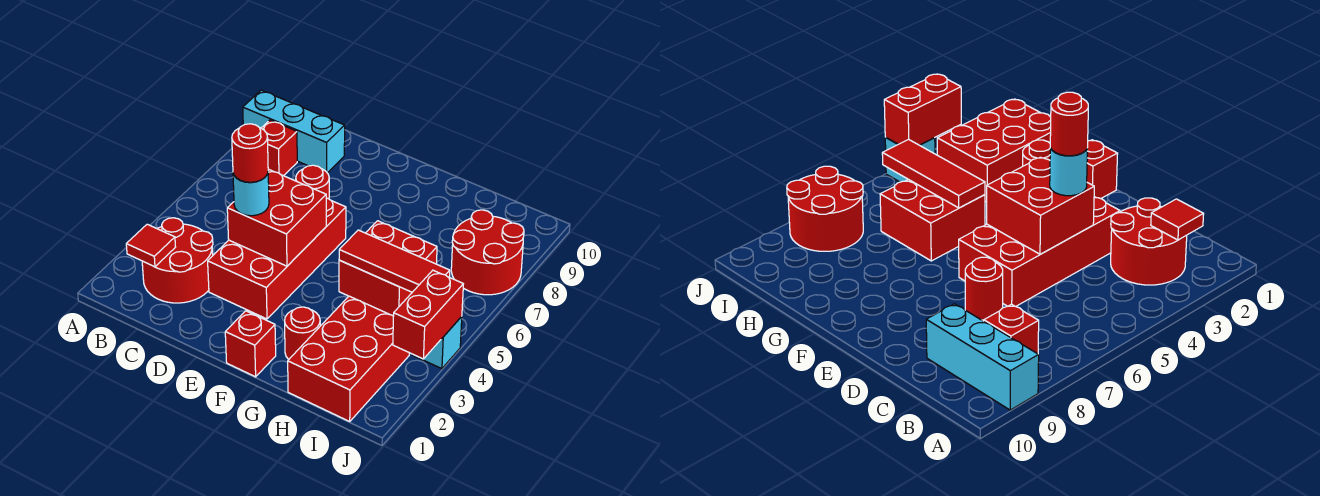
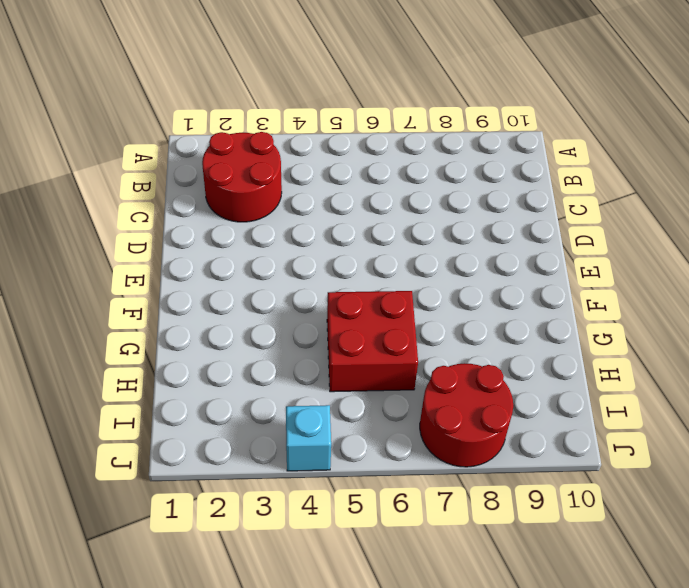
none -> cyan brick A9:C9 level 1
none -> red brick B8 level 1
none -> red brick D3:E6 level 1

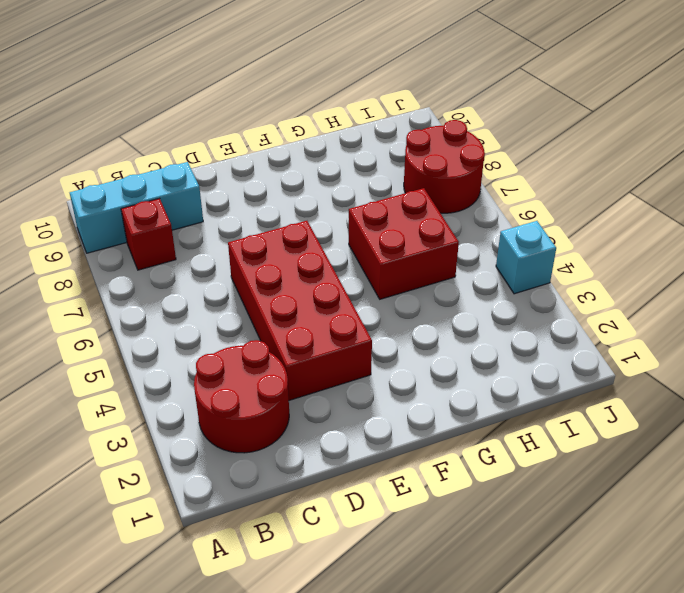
none -> red round brick D7 level 1
none -> red brick F1 level 1
none -> red round brick G2 level 1

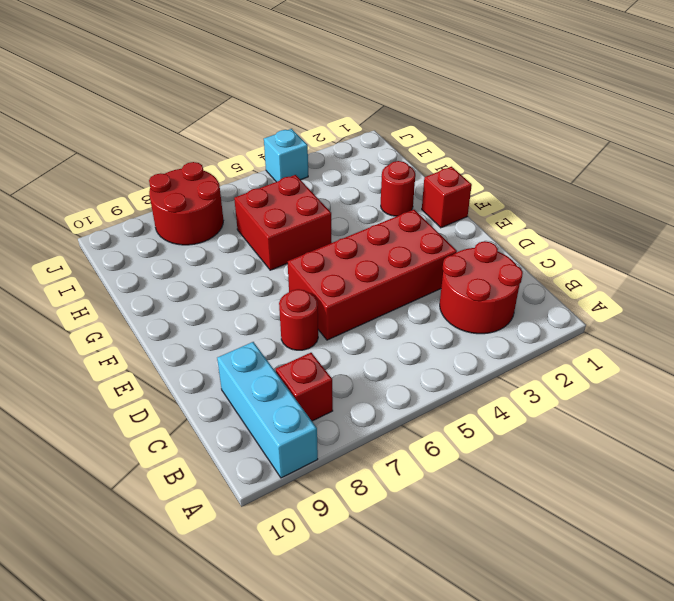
none -> red brick H1:I3 level 1
none -> red tile B2 level 2
none -> red brick D4:E5 level 2

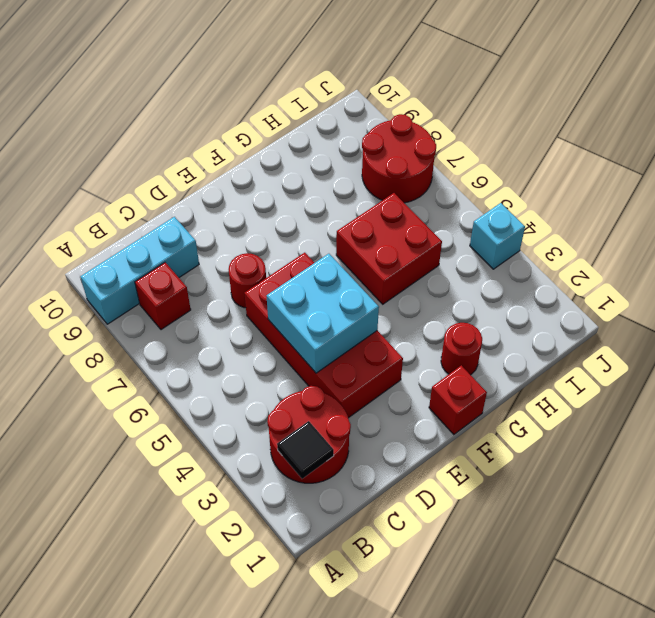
black tile B2 level 2 -> red tile B2 level 2
cyan brick D4:E5 level 2 -> red brick D4:E5 level 2
none -> red brick H1:I3 level 1
none -> red tile G5:I5 level 2
none -> red brick J3:J4 level 2

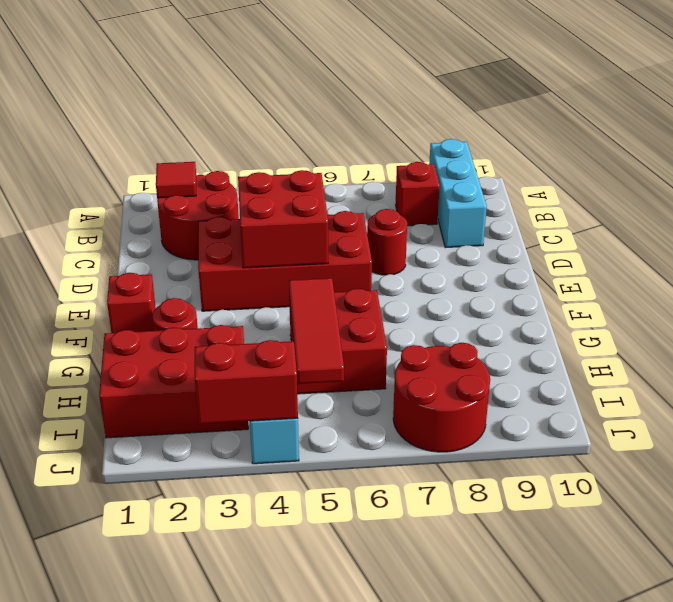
none -> cyan round brick D4 level 3
none -> red round brick D4 level 4

